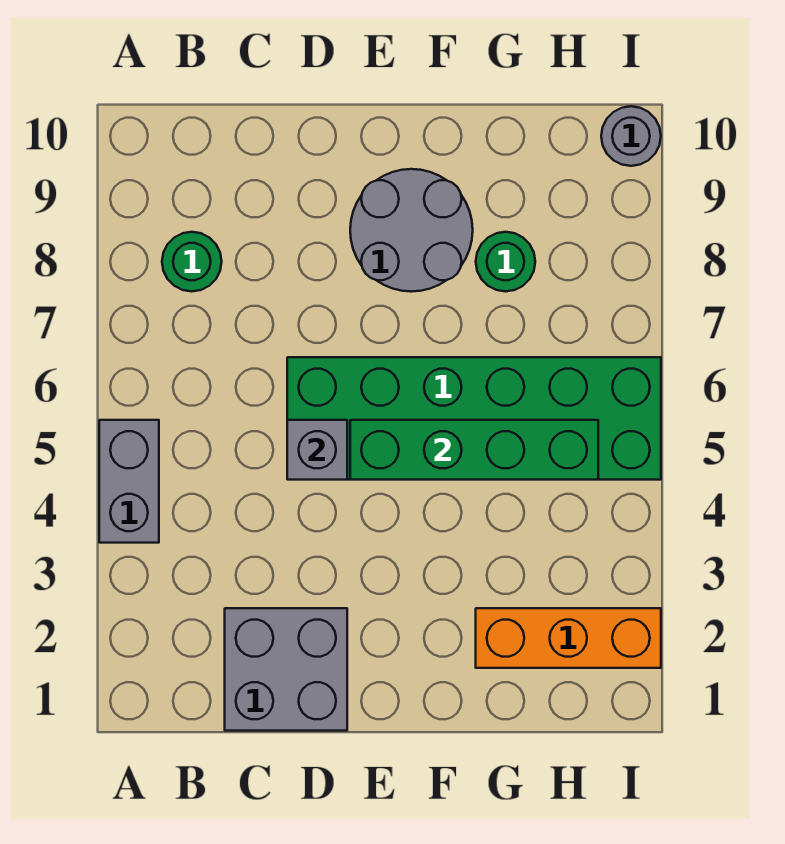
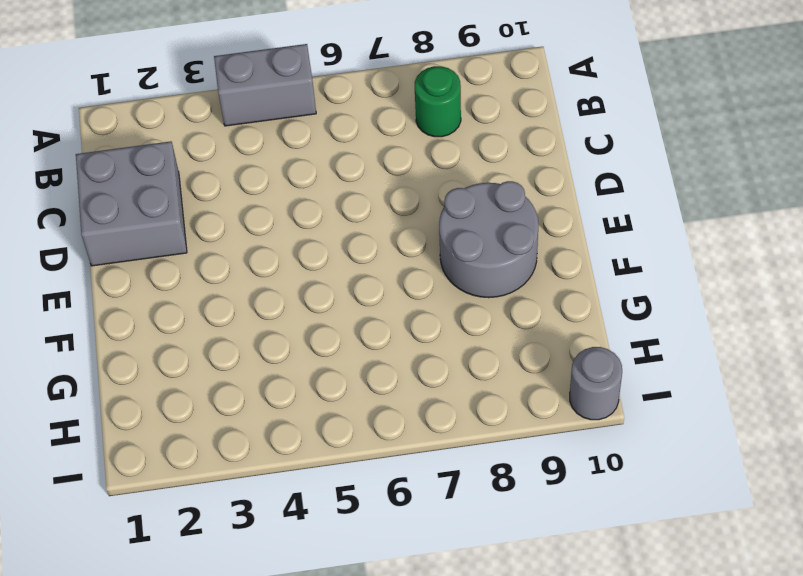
none -> green brick D5:I6 level 1
none -> orange brick G2:I2 level 1

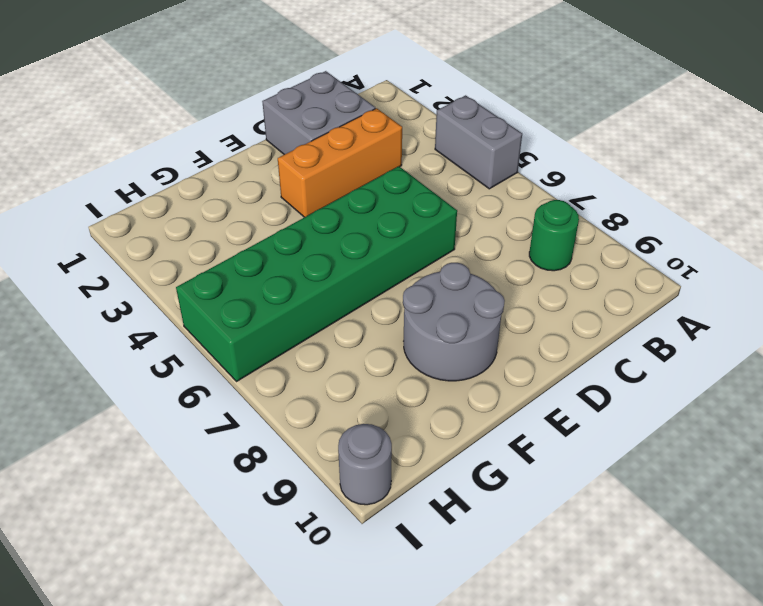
orange brick C3:E3 level 1 -> orange brick G2:I2 level 1
none -> green round brick G8 level 1
none -> grey brick D5 level 2

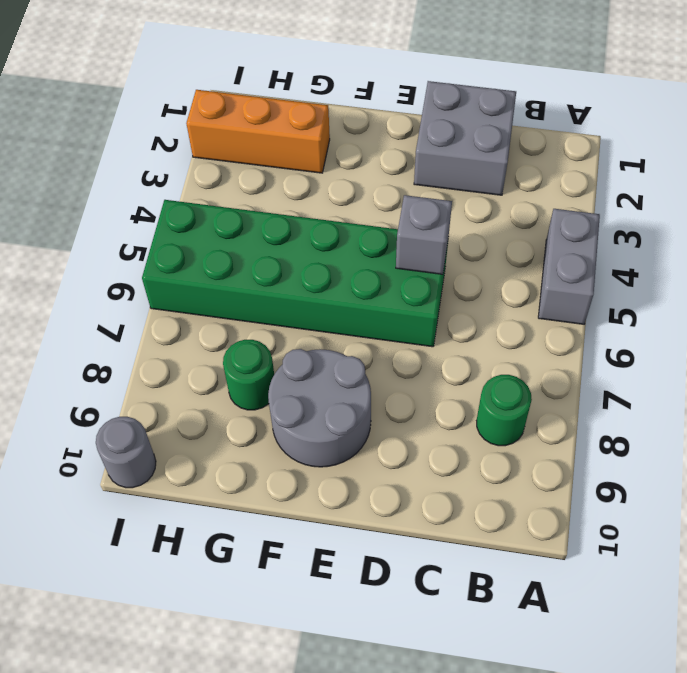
none -> green brick E5:H5 level 2

